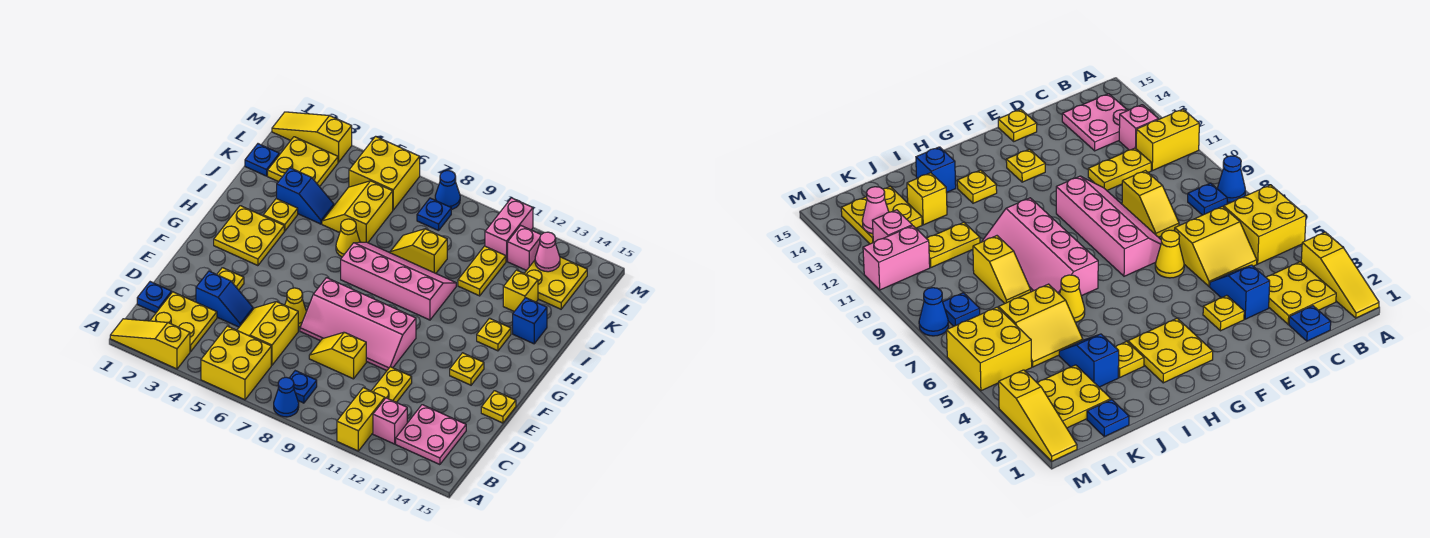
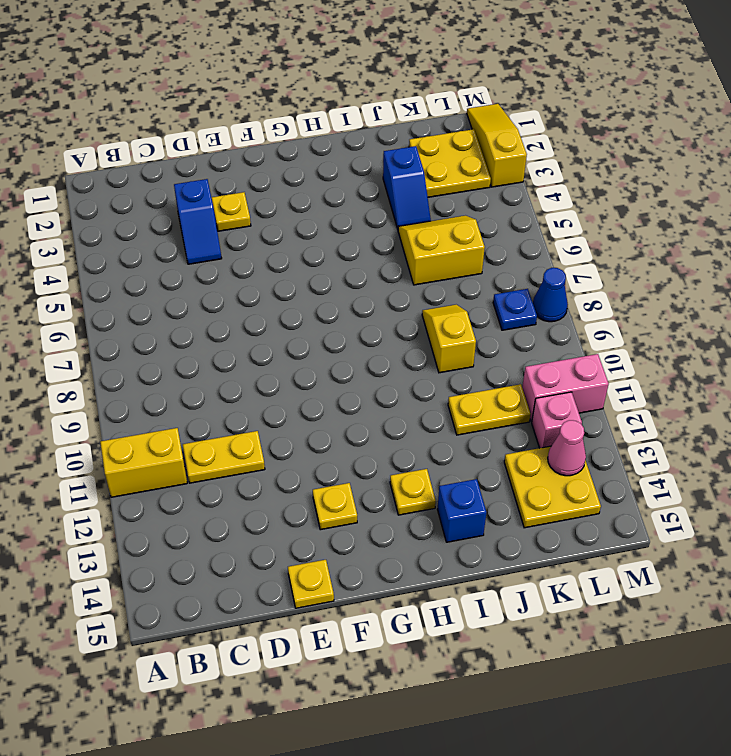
none -> yellow slope A1:A3 level 1 top 3
none -> yellow brick A5:B6 level 1
none -> blue cone A8 level 1
none -> yellow plate B2:C3 level 1

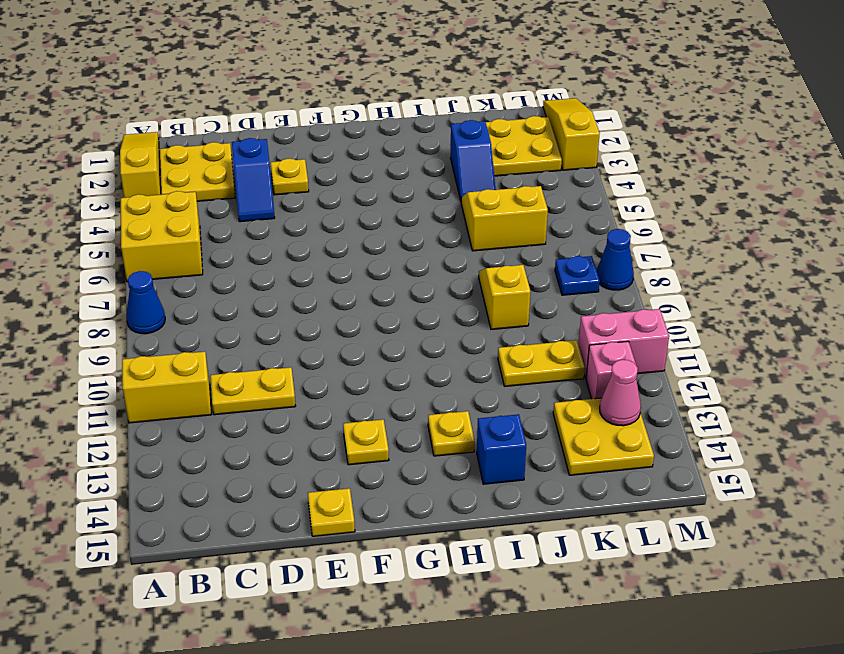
none -> blue plate B8 level 1
none -> pink brick B12 level 1
none -> pink plate B13:C14 level 1
none -> blue plate C1 level 1

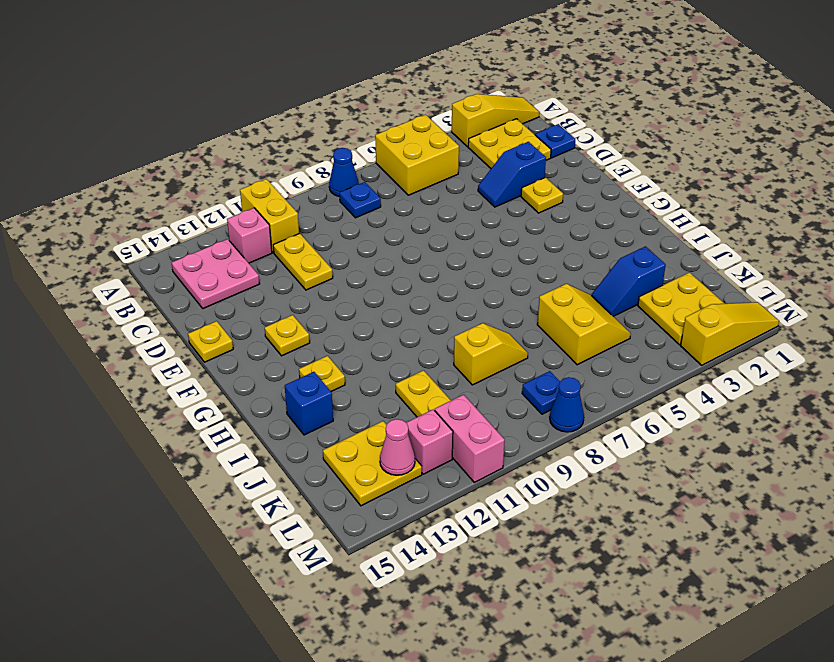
none -> yellow slope C5:D6 level 1 top 6
none -> yellow slope D8:D9 level 1 top 9
none -> yellow cone E6 level 1
none -> pink slope E7:F10 level 1 top F

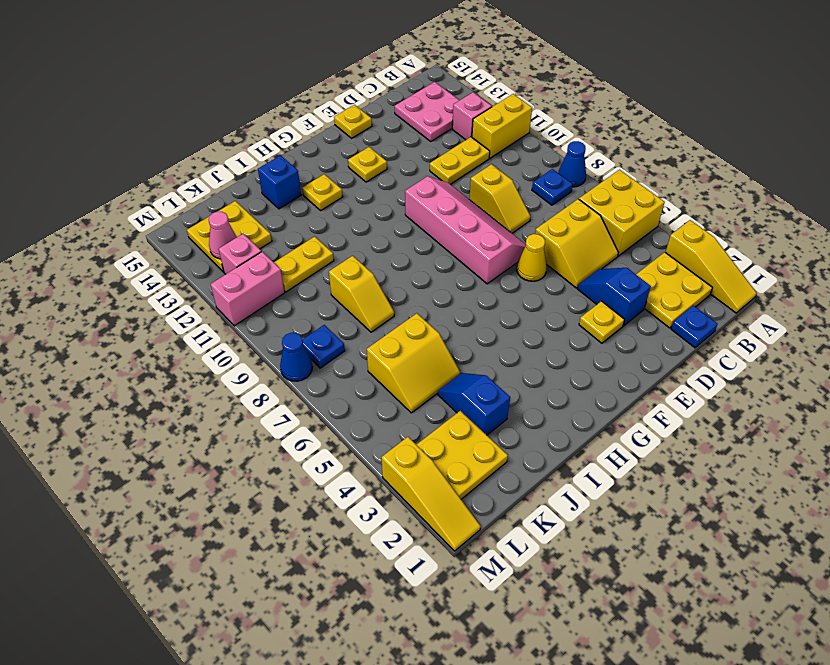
none -> yellow plate G2:H3 level 1
none -> pink slope H7:I10 level 1 top H
none -> yellow plate I3 level 1
none -> yellow cone I6 level 1

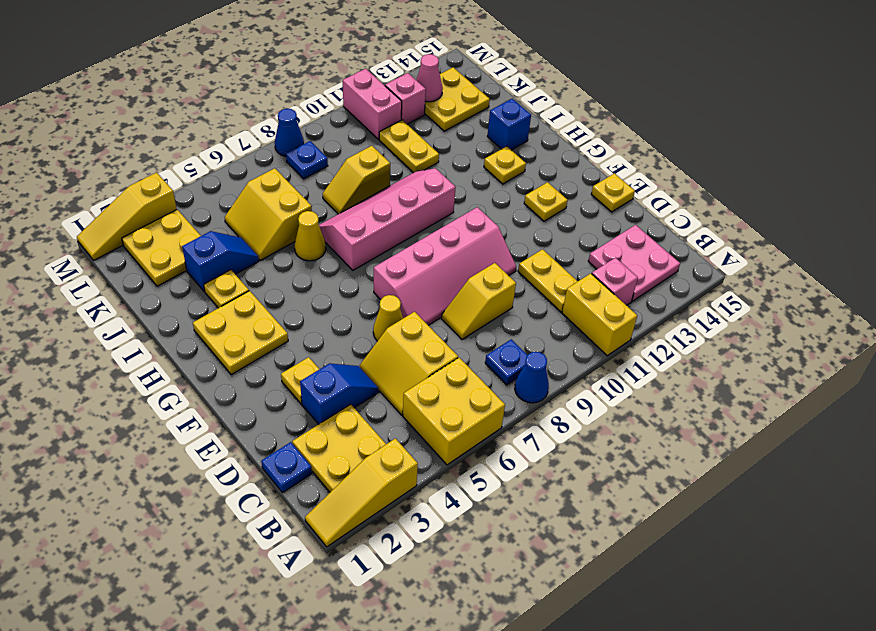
none -> yellow brick J13 level 1
none -> blue plate K1 level 1
none -> yellow brick L5:M6 level 1

